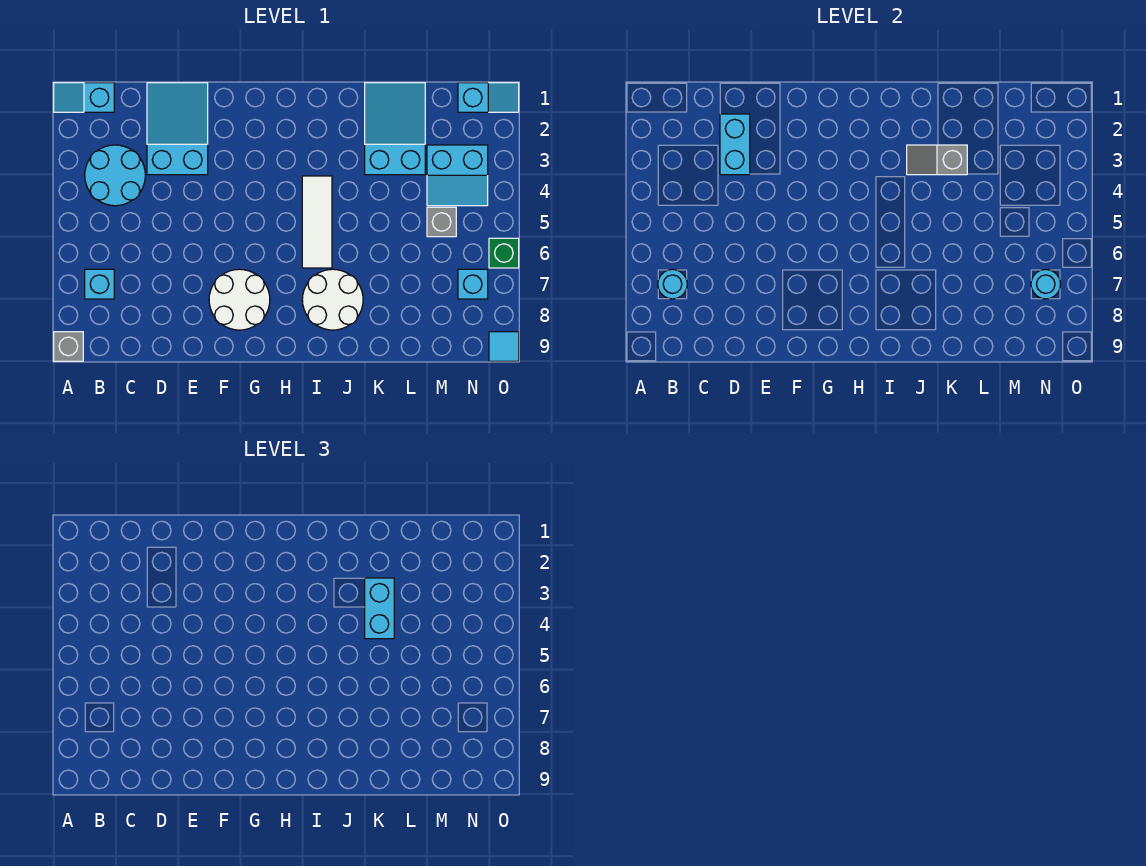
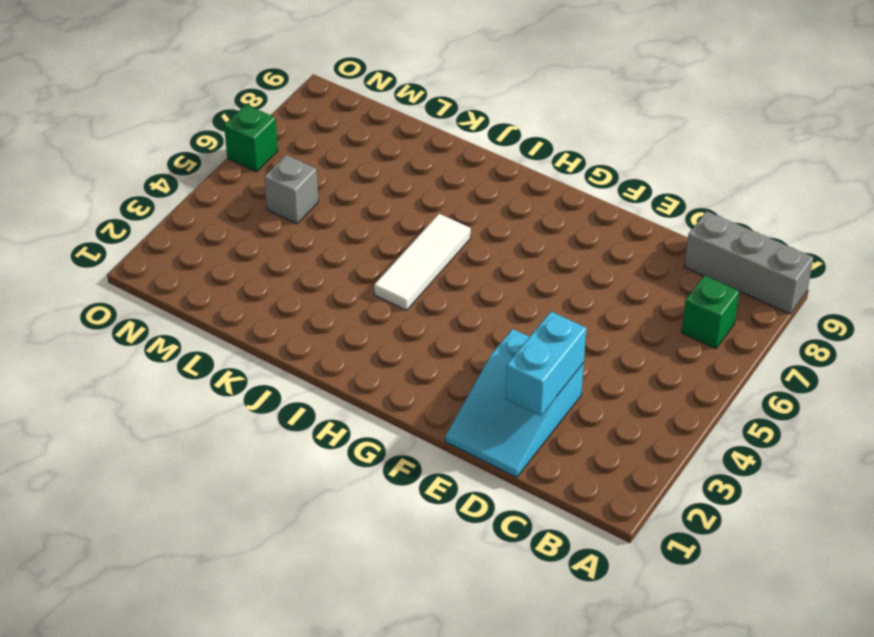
grey brick A9:C9 level 1 -> grey brick A9 level 1
green brick B7 level 1 -> cyan brick B7 level 1
none -> cyan slope A1:B1 level 1 top B
none -> cyan round brick B3:C4 level 1
none -> white round brick F7:G8 level 1

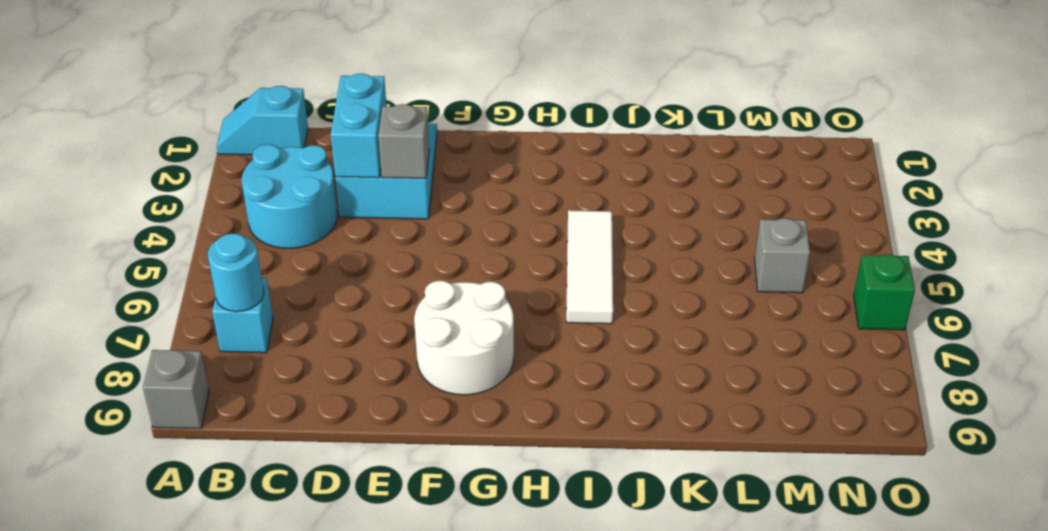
grey brick E3 level 2 -> none
none -> white round brick I7:J8 level 1
none -> cyan slope K1:L3 level 1 top 3
none -> cyan slope M3:N4 level 1 top 3

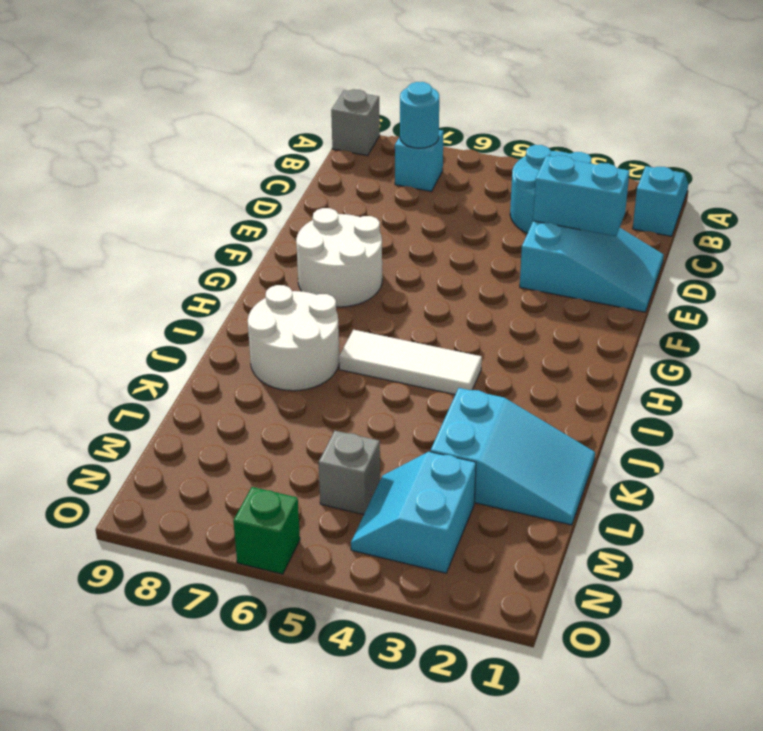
none -> cyan slope N1:O1 level 1 top N
none -> cyan brick N7 level 1
none -> cyan tile O9 level 1

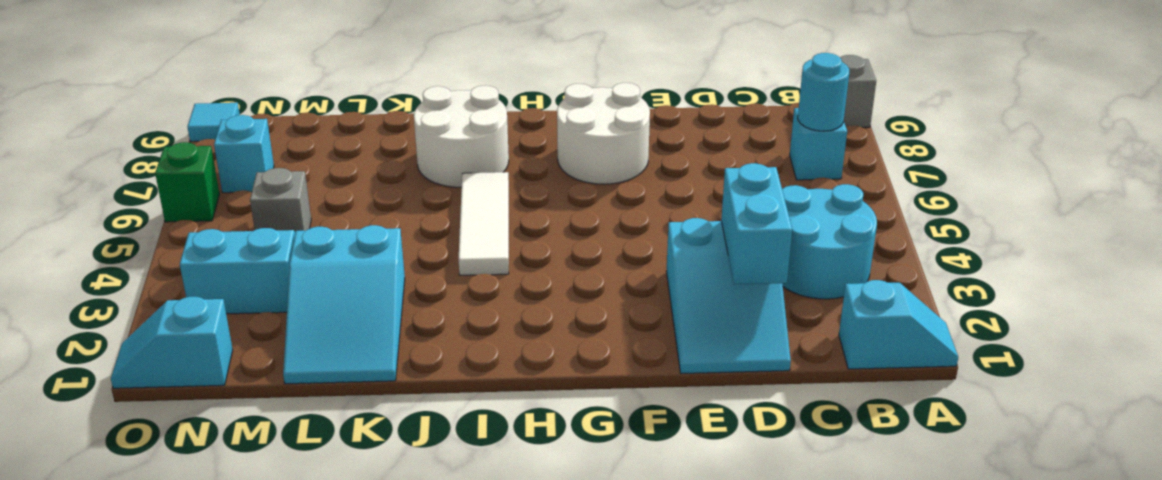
none -> grey slope J3:K3 level 2 top K
none -> cyan round brick N7 level 2
none -> cyan brick K3:K4 level 3

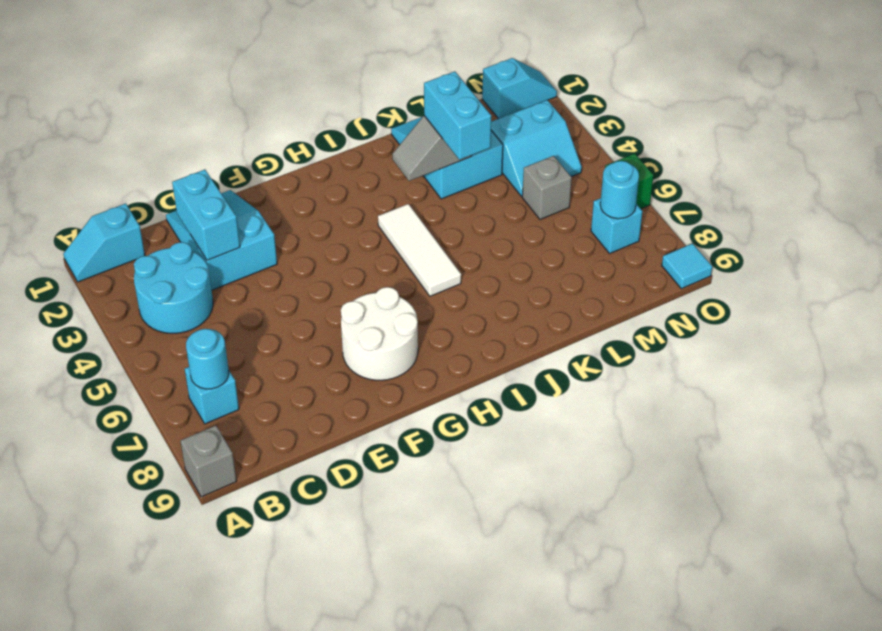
none -> white round brick I7:J8 level 1

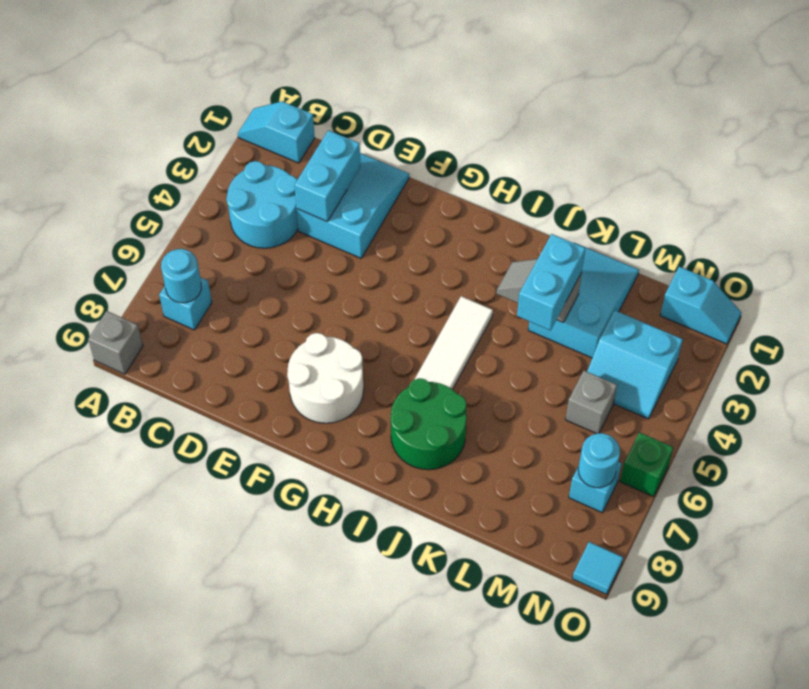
green round brick I7:J8 level 1 -> white round brick I7:J8 level 1

